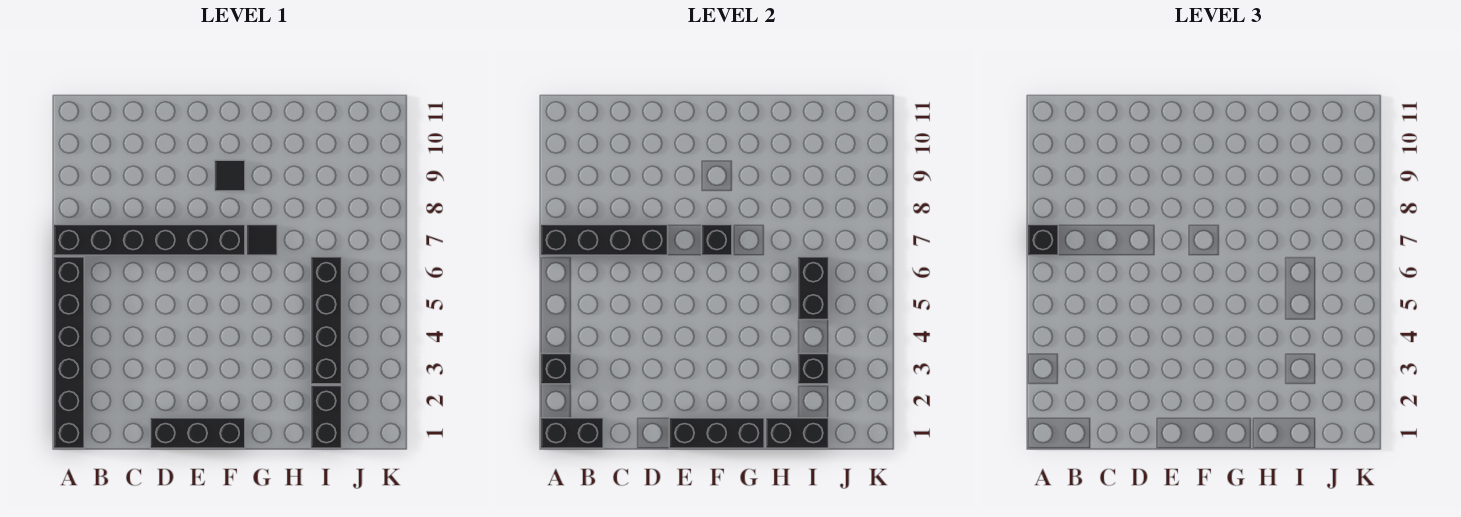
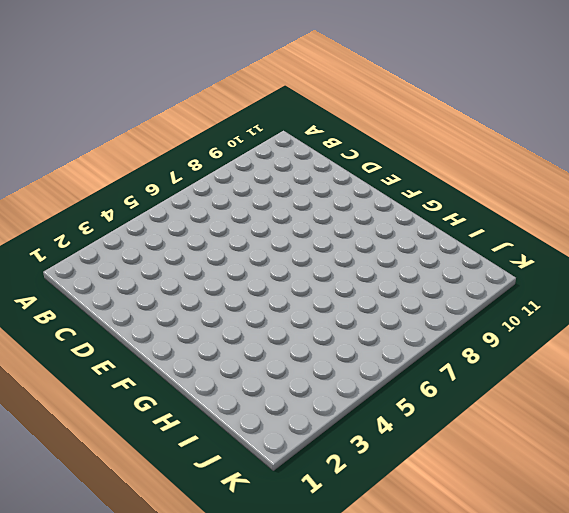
none -> black brick A1:A6 level 1
none -> black brick A7:F7 level 1
none -> black brick D1:F1 level 1

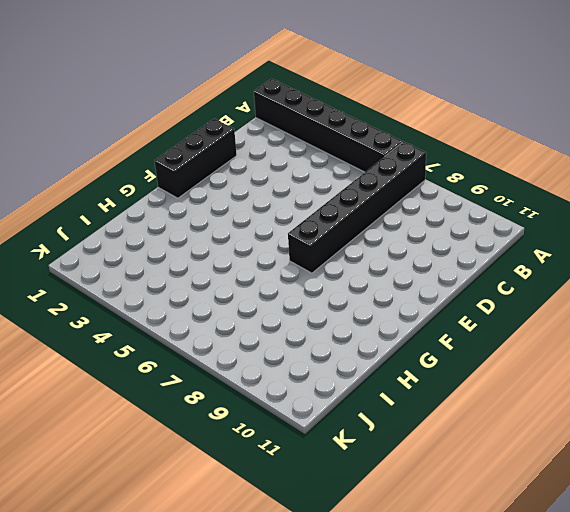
none -> black tile F9 level 1
none -> black tile G7 level 1
none -> black brick I1:I2 level 1

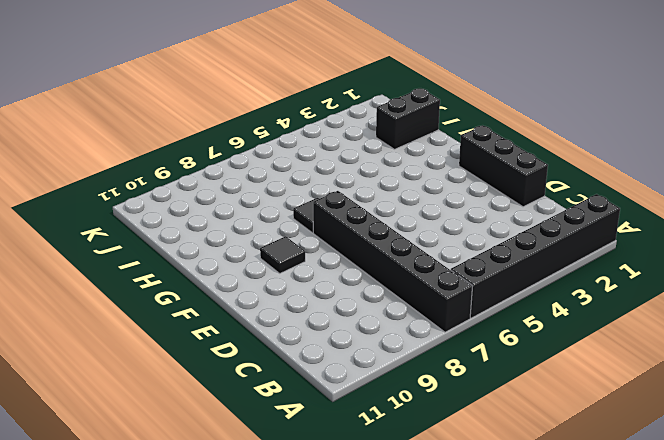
none -> black brick I3:I6 level 1
none -> black brick A1:B1 level 2
none -> black brick A3 level 2

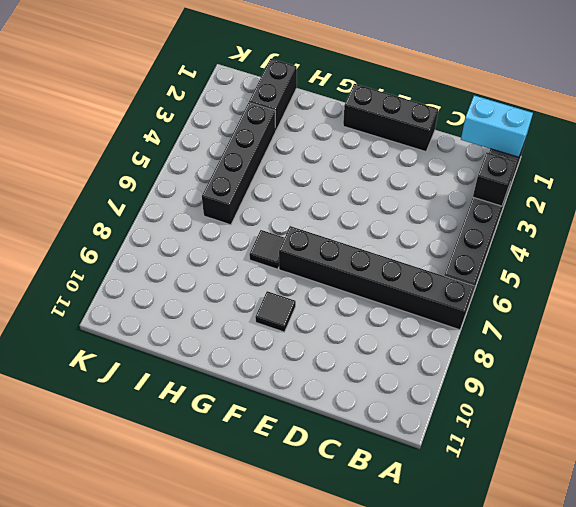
cyan brick A1:B1 level 2 -> black brick A1:B1 level 2
none -> black brick A7:D7 level 2
none -> black brick E1:G1 level 2
none -> black brick F7 level 2

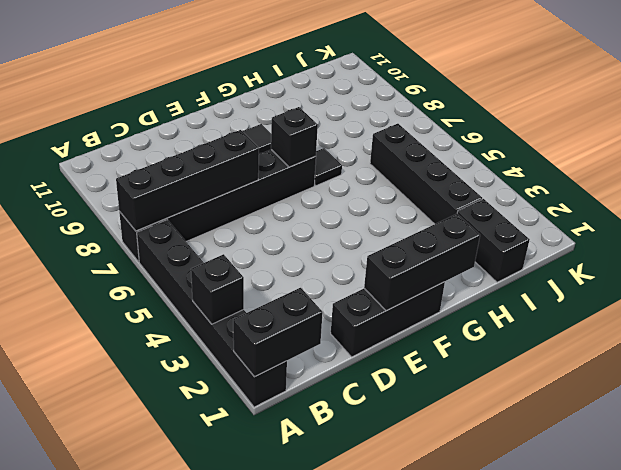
none -> black brick H1:I1 level 2
none -> black brick I3 level 2
none -> black brick I5:I6 level 2

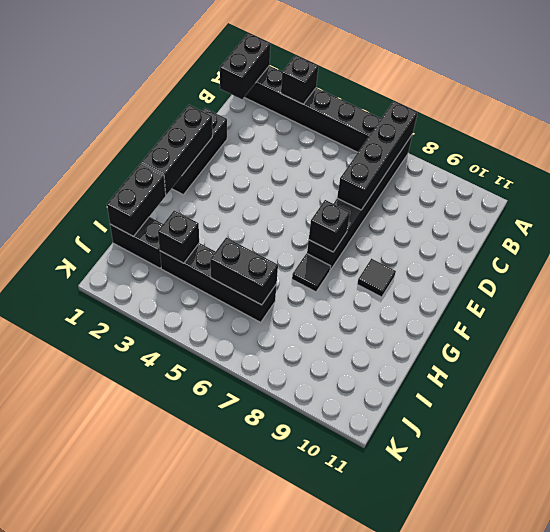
none -> black brick A7 level 3

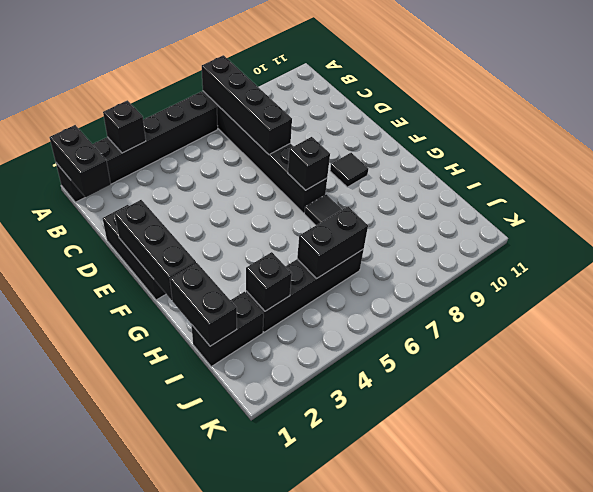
none -> black brick A7 level 3

